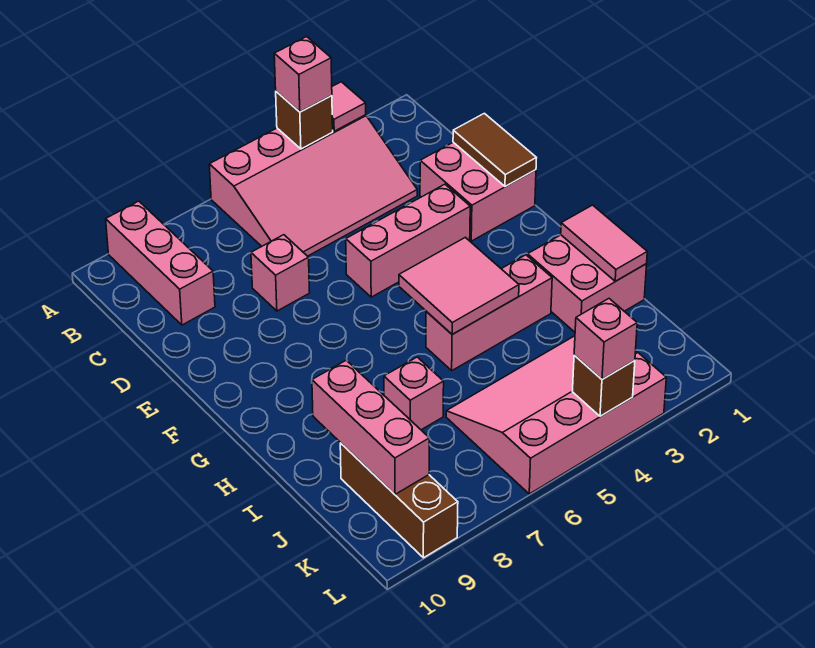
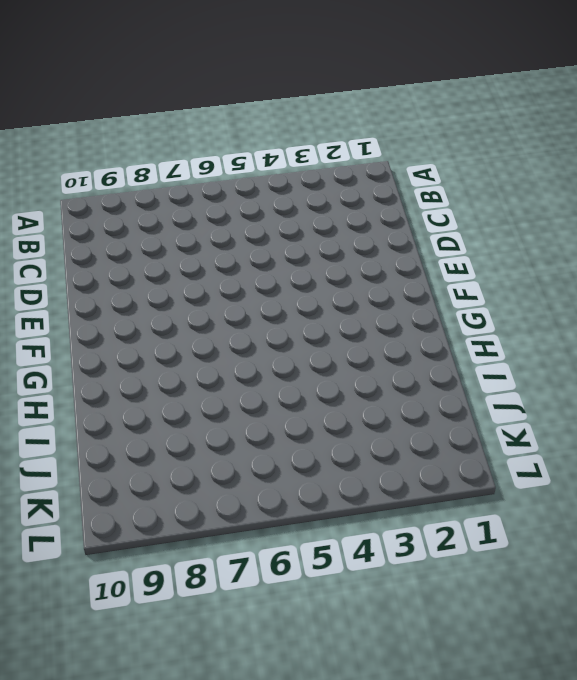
none -> pink slope A3:C6 level 1 top A
none -> pink brick A9:C9 level 1
none -> pink brick D1:E2 level 1

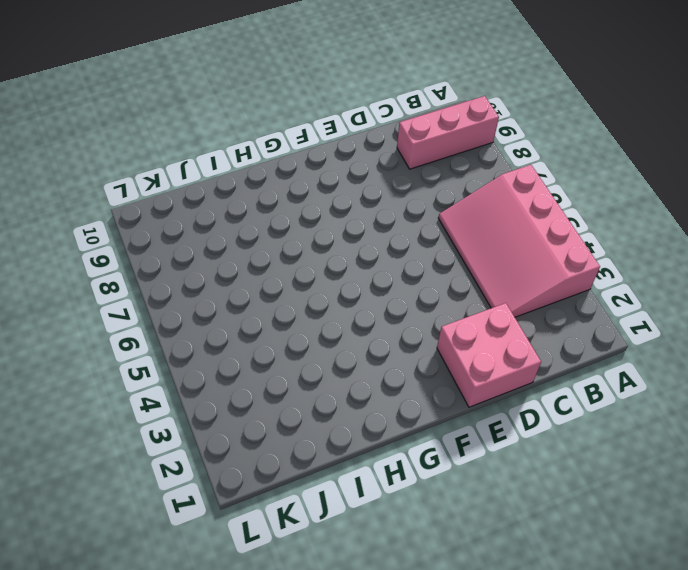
none -> pink brick D7 level 1
none -> pink brick E3:E5 level 1
none -> pink brick H1:I2 level 1

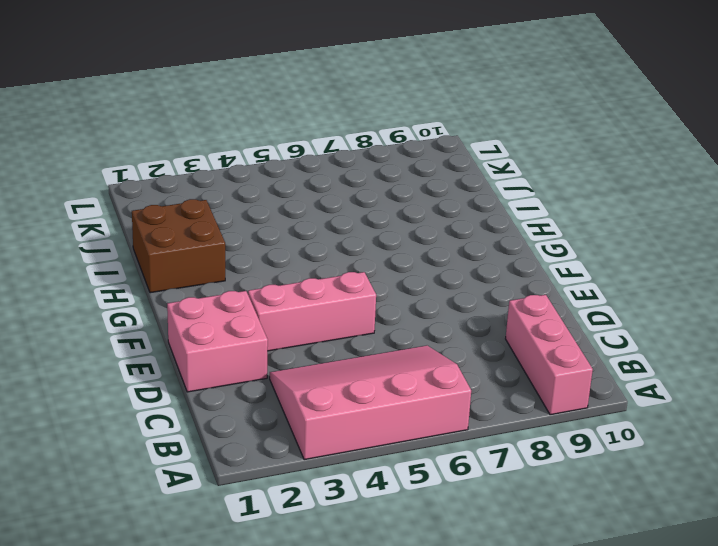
brown brick H1:I2 level 1 -> pink brick H1:I2 level 1
none -> pink brick D7 level 1
none -> pink brick H3:H5 level 1
none -> pink brick I7 level 1

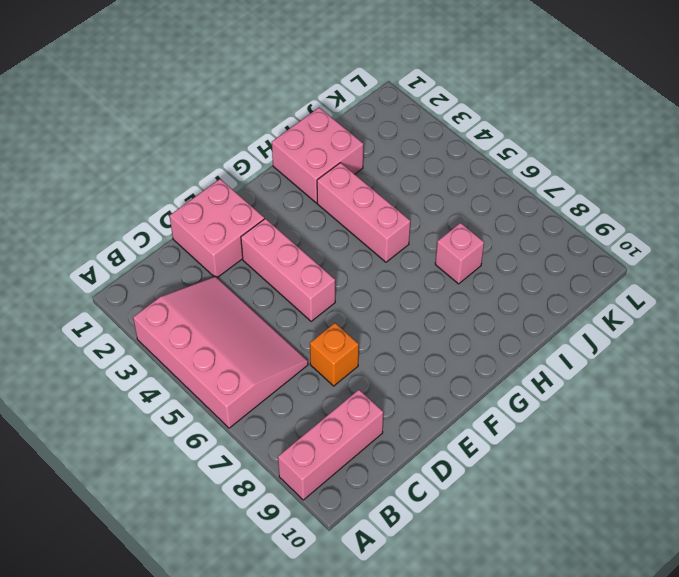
orange brick D7 level 1 -> pink brick D7 level 1
none -> pink slope J3:L6 level 1 top L
none -> brown brick J9:L9 level 1
none -> pink tile A3 level 2

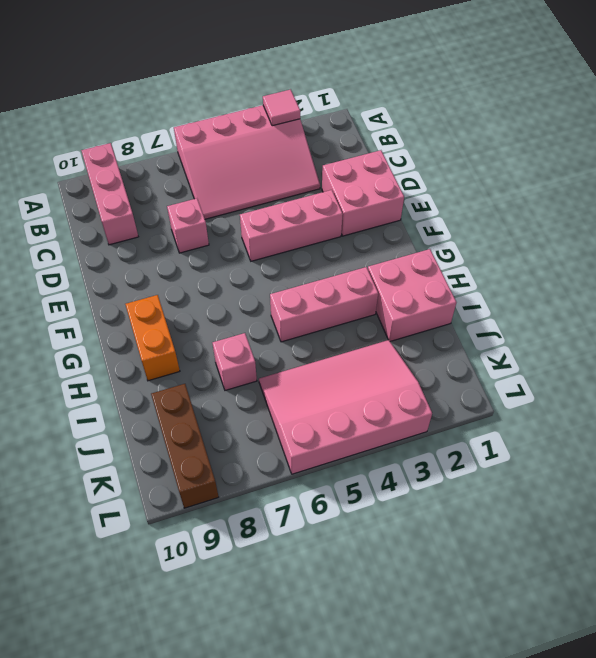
orange brick G9:H9 level 1 -> none
none -> brown brick A4 level 2
none -> brown tile D1:E1 level 2
none -> pink tile G4:H5 level 2

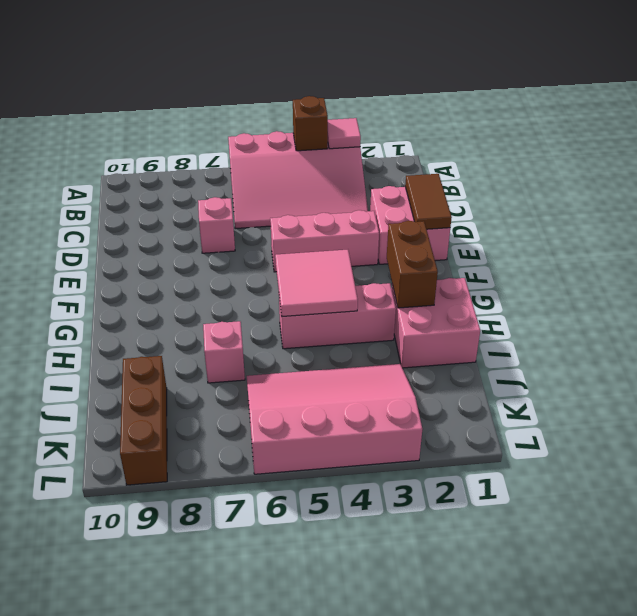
brown brick G2:H2 level 2 -> none
none -> pink brick A9:C9 level 1
none -> pink tile H1:I1 level 2
none -> pink brick I9:K9 level 2

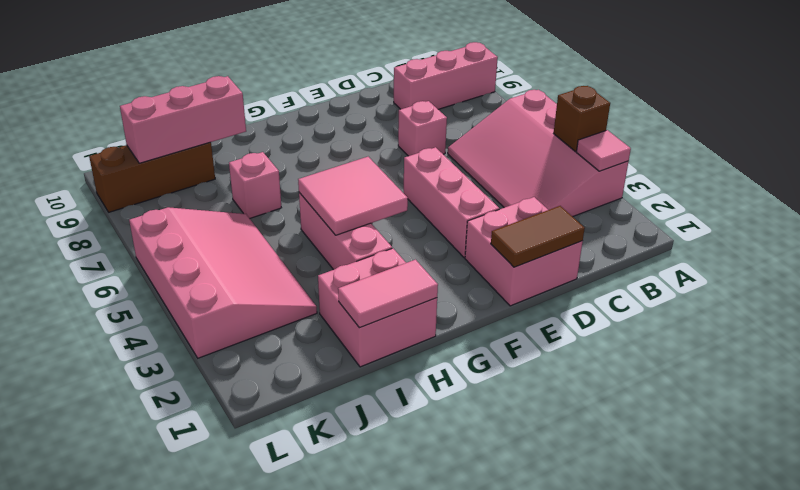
none -> brown brick L4 level 2
none -> pink brick A4 level 3
none -> pink brick L4 level 3

